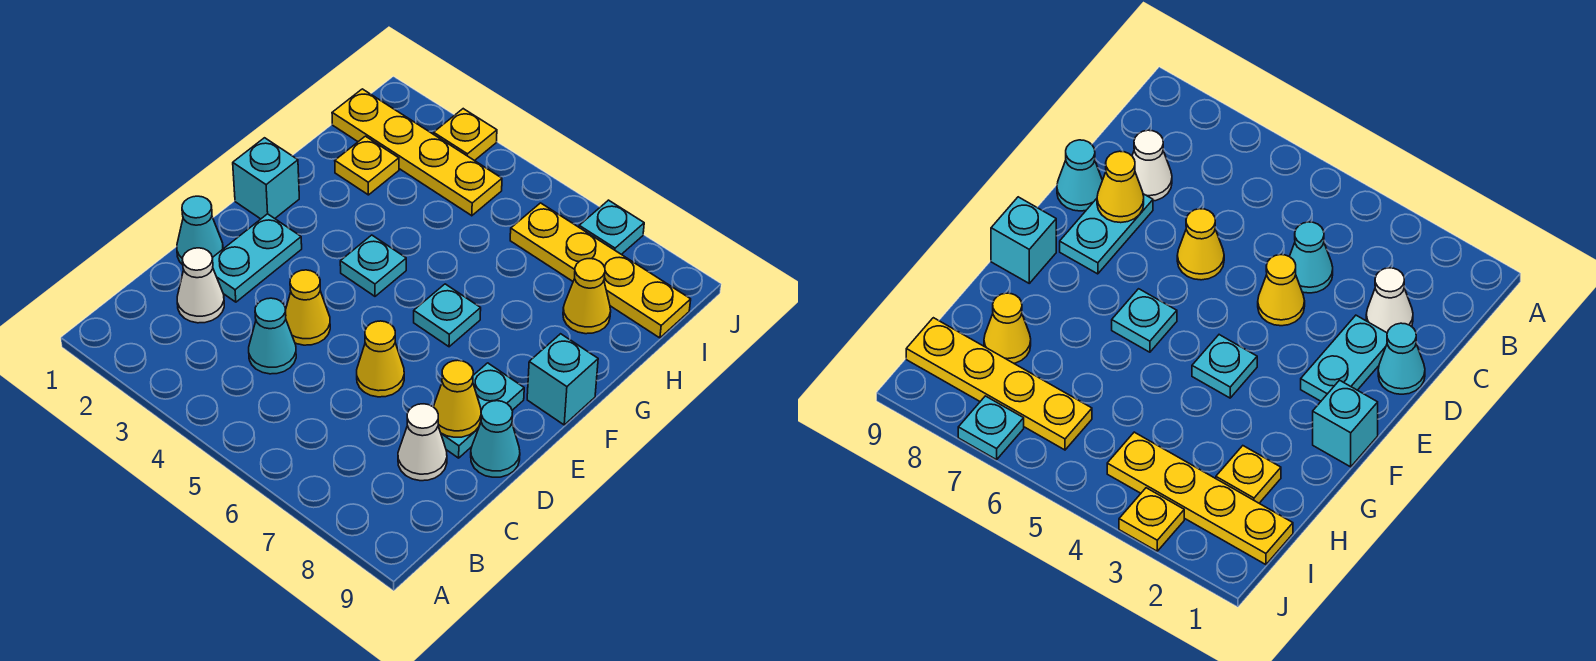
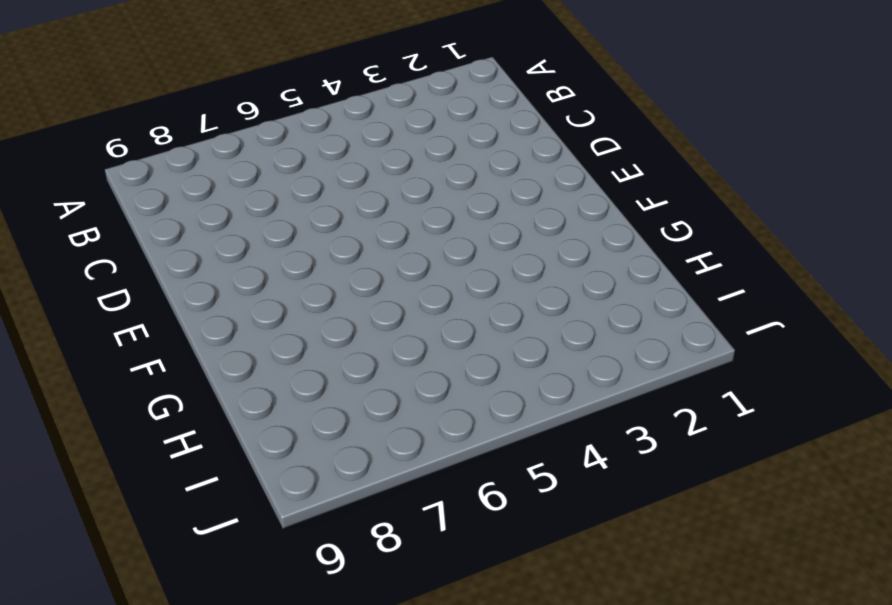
none -> white cone C2 level 1
none -> cyan cone C4 level 1
none -> white cone C8 level 1

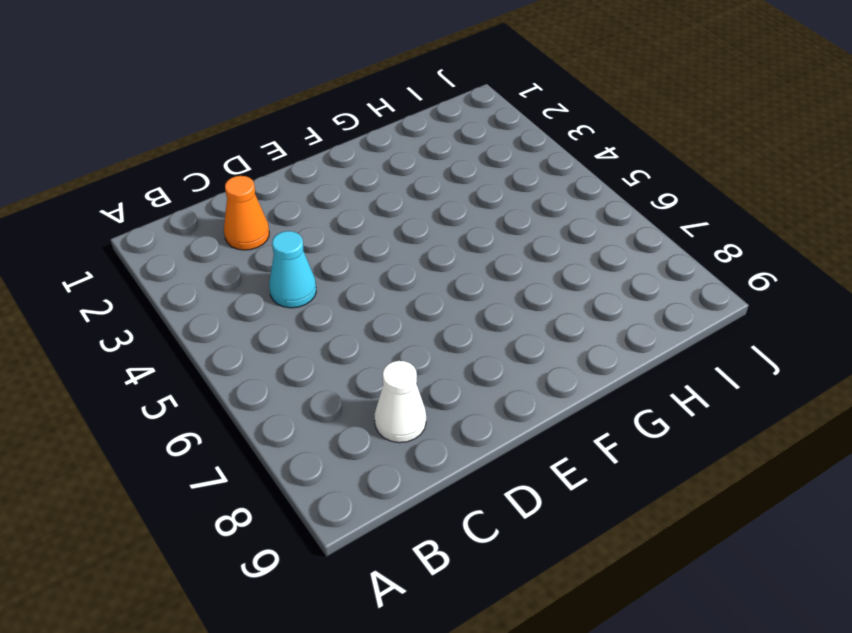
orange cone C2 level 1 -> white cone C2 level 1
none -> cyan cone D1 level 1
none -> cyan plate D2:E2 level 1
none -> yellow cone D4 level 1

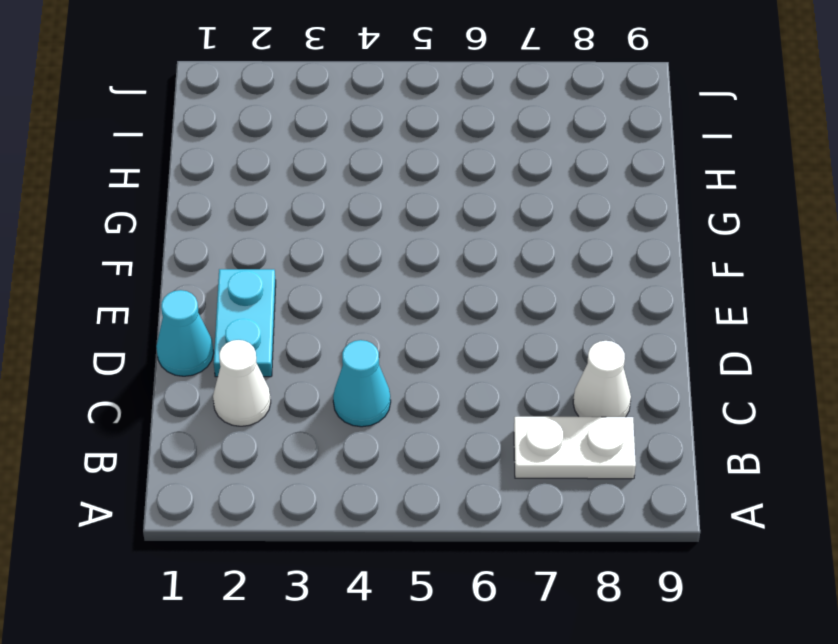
white plate B7:B8 level 1 -> none
none -> yellow cone D4 level 1
none -> yellow cone D6 level 1
none -> cyan plate D8:E8 level 1

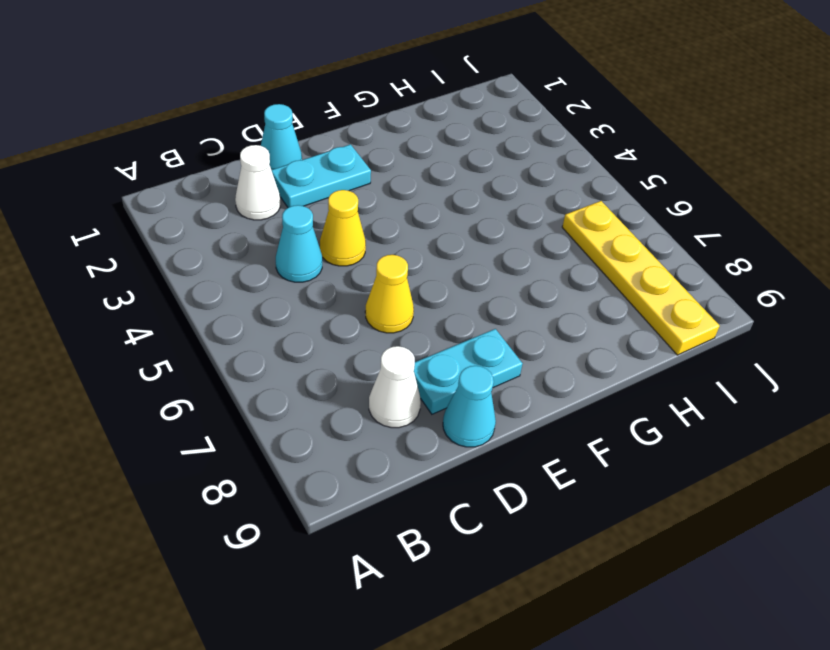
none -> cyan brick F1 level 1
none -> cyan plate F4 level 1
none -> cyan plate F6 level 1

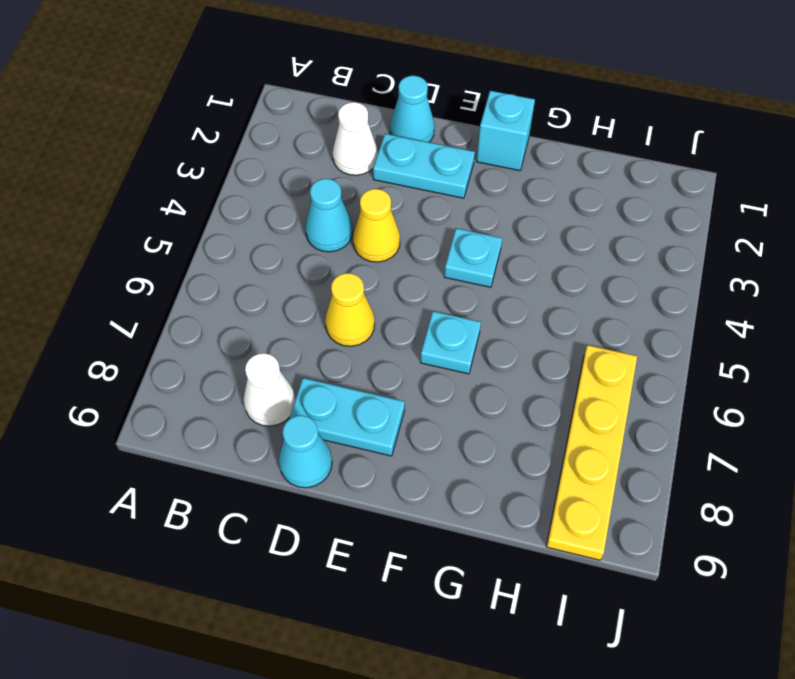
none -> cyan brick F9 level 1
none -> yellow plate H2 level 1
none -> yellow cone H8 level 1

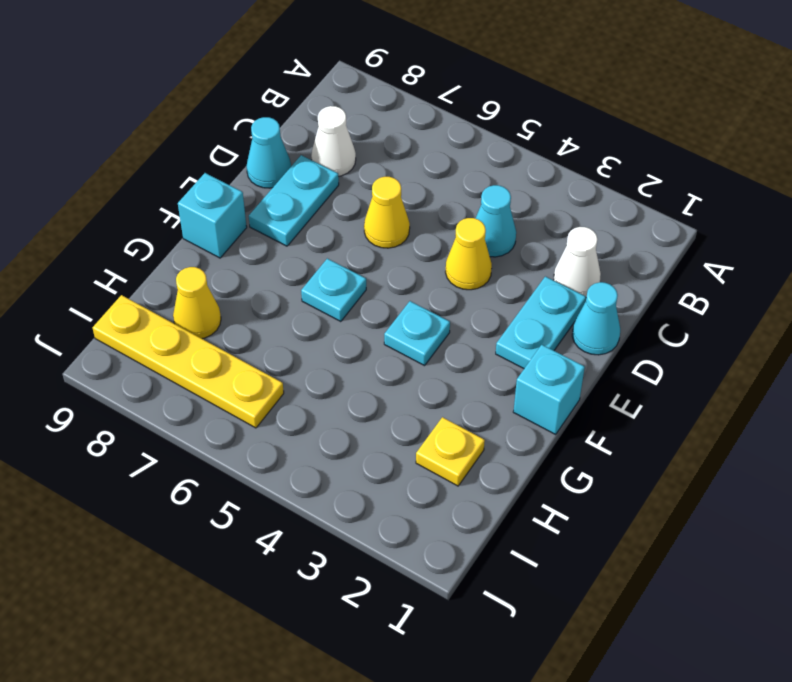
none -> yellow plate I1:I4 level 1
none -> yellow plate J3 level 1
none -> cyan plate J7 level 1

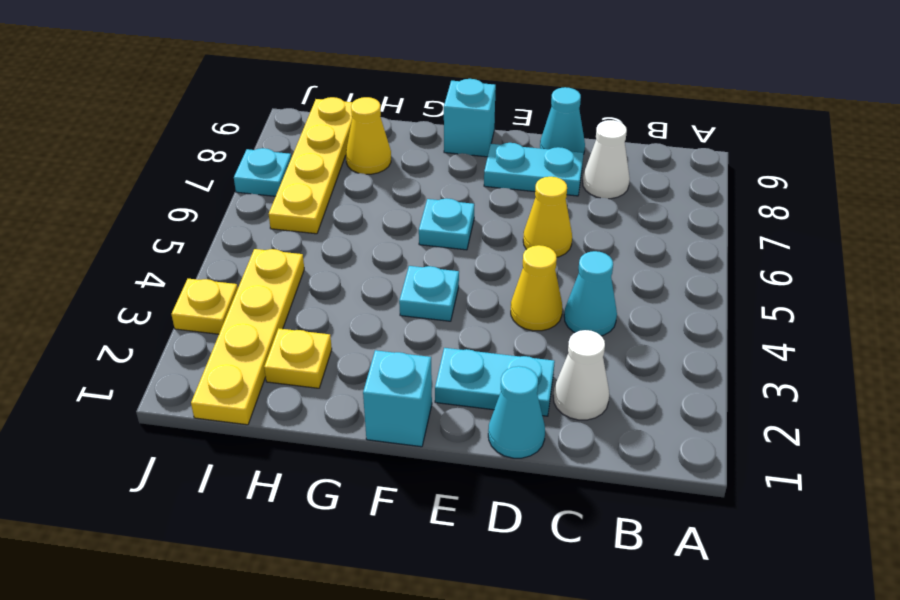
none -> yellow cone D8 level 2

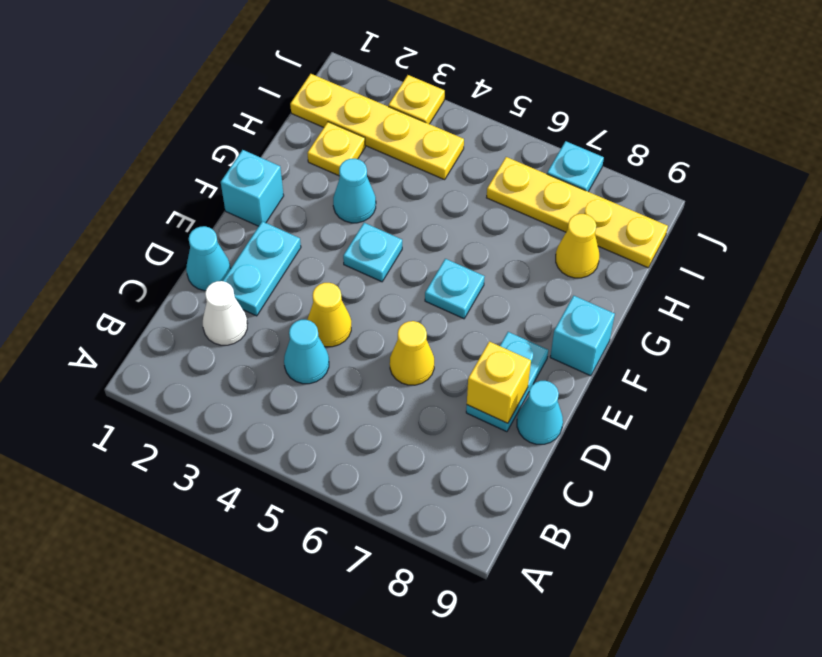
yellow brick D8 level 2 -> yellow cone D8 level 2
cyan cone G3 level 1 -> none
none -> white cone C8 level 1

